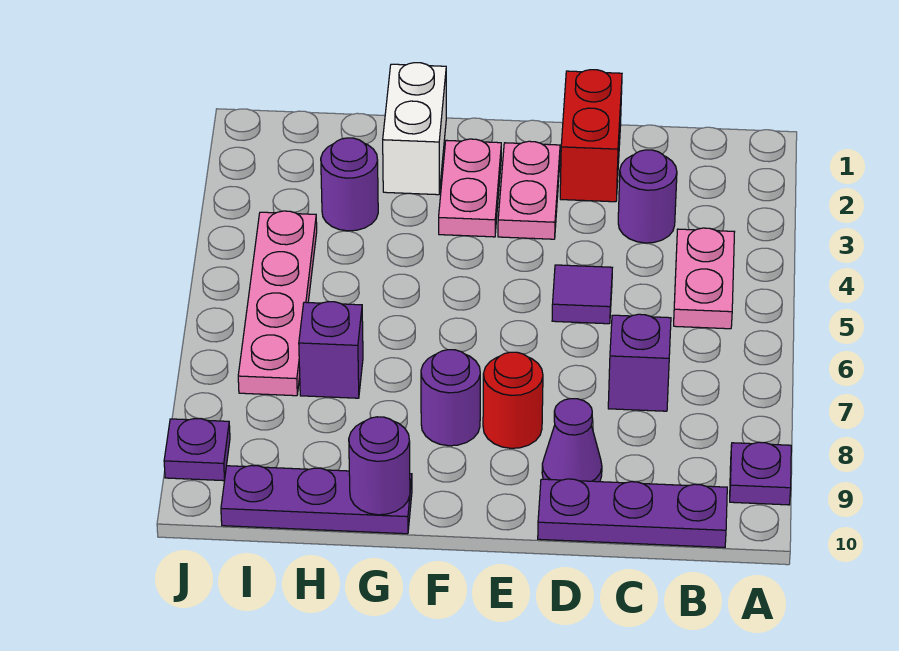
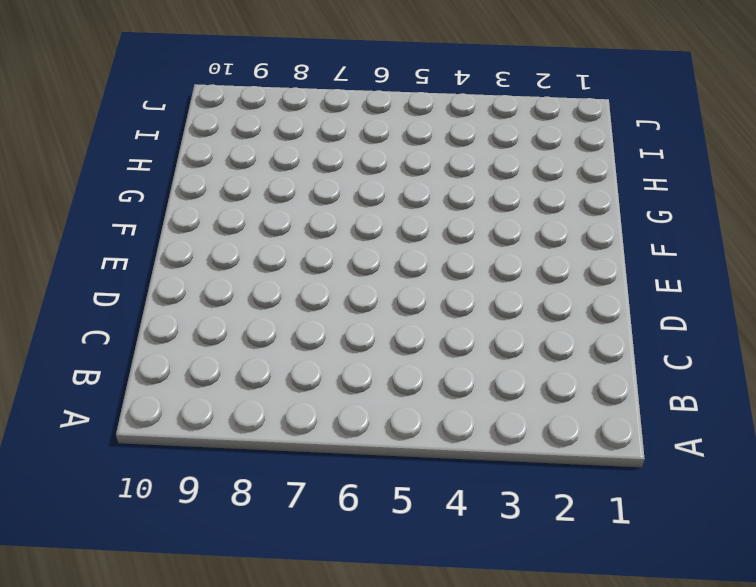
none -> purple plate A9 level 1
none -> pink plate B4:B5 level 1
none -> purple plate B10:D10 level 1

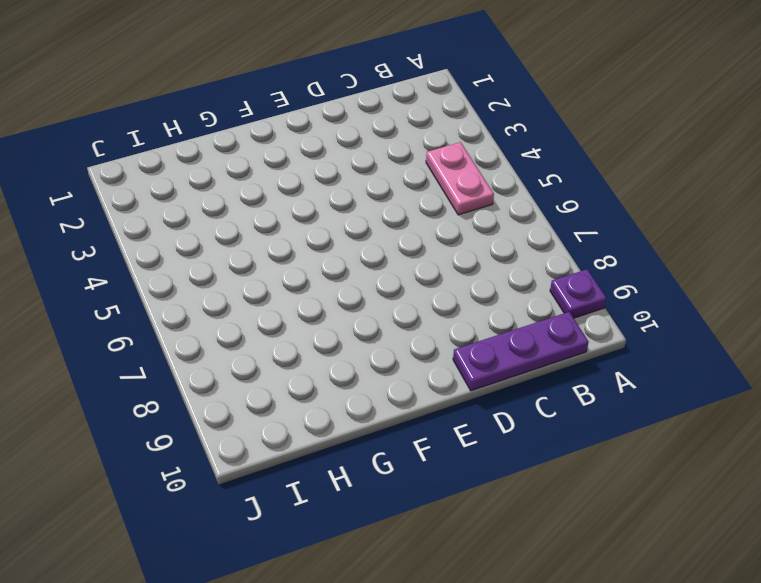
none -> purple round brick C3 level 1
none -> purple brick C7 level 1
none -> red brick D1:D2 level 1

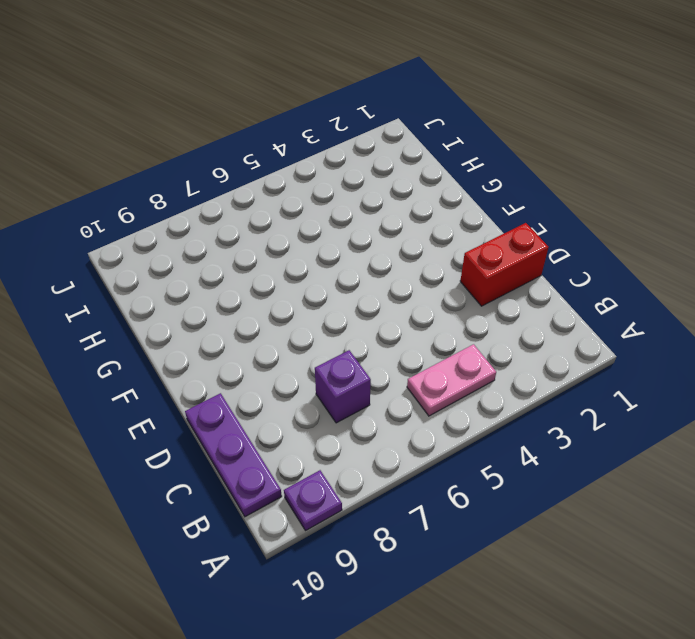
none -> purple round brick C3 level 1
none -> purple tile D5 level 1
none -> purple cone D9 level 1

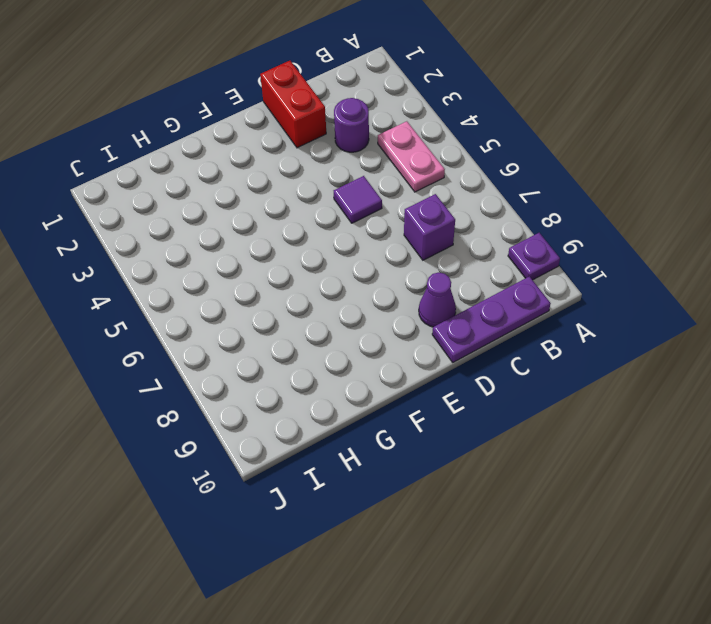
none -> pink plate E2:E3 level 1
none -> red round brick E8 level 1
none -> pink plate F2:F3 level 1

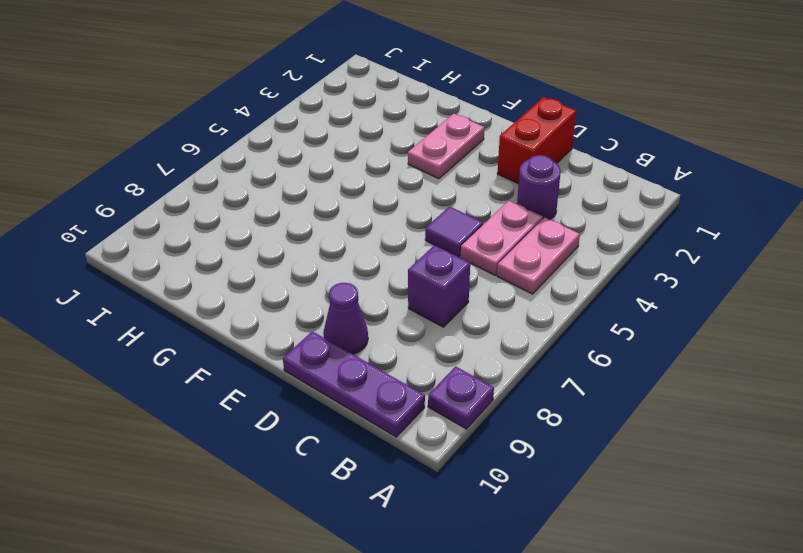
pink plate C4:C5 level 1 -> pink plate E2:E3 level 1
none -> red round brick E8 level 1
none -> purple round brick F8 level 1
none -> white brick G1:G2 level 1

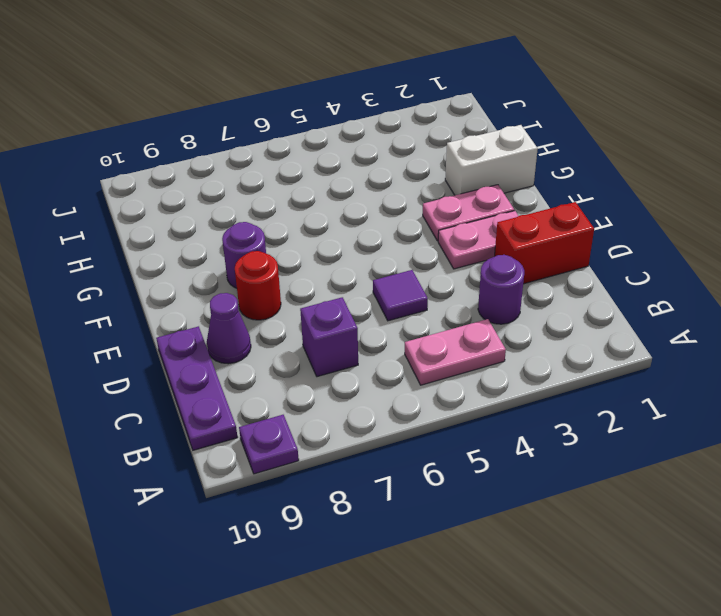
none -> purple plate G10:I10 level 1
none -> purple round brick H3 level 1
none -> purple brick H7 level 1

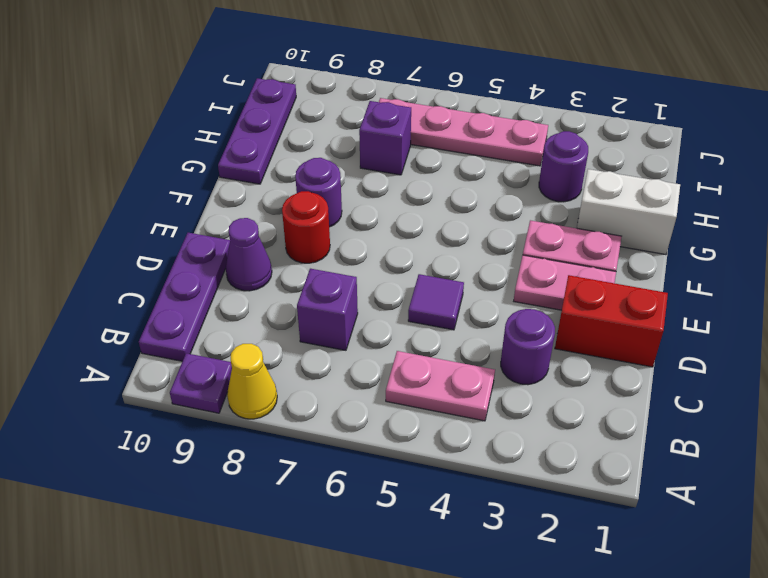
yellow cone A8 level 1 -> none
none -> purple plate J9 level 1
none -> purple round brick G10 level 2

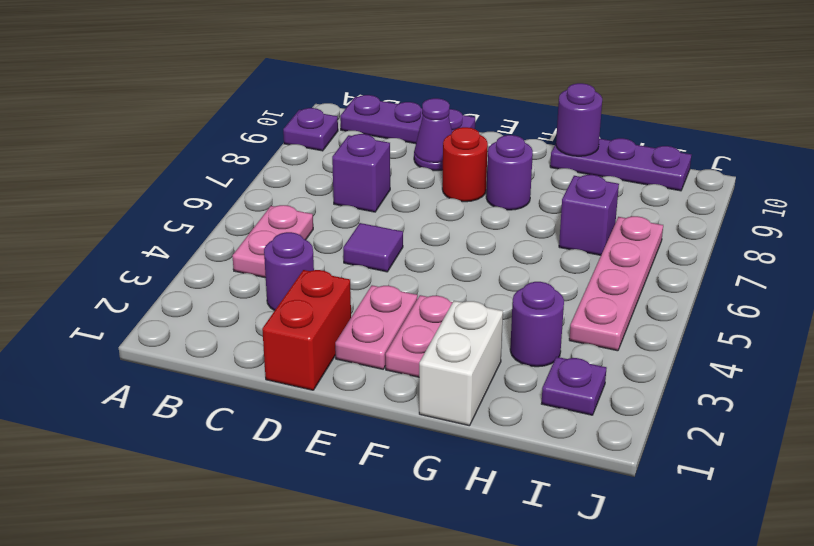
purple plate I2 level 1 -> purple plate J9 level 1

